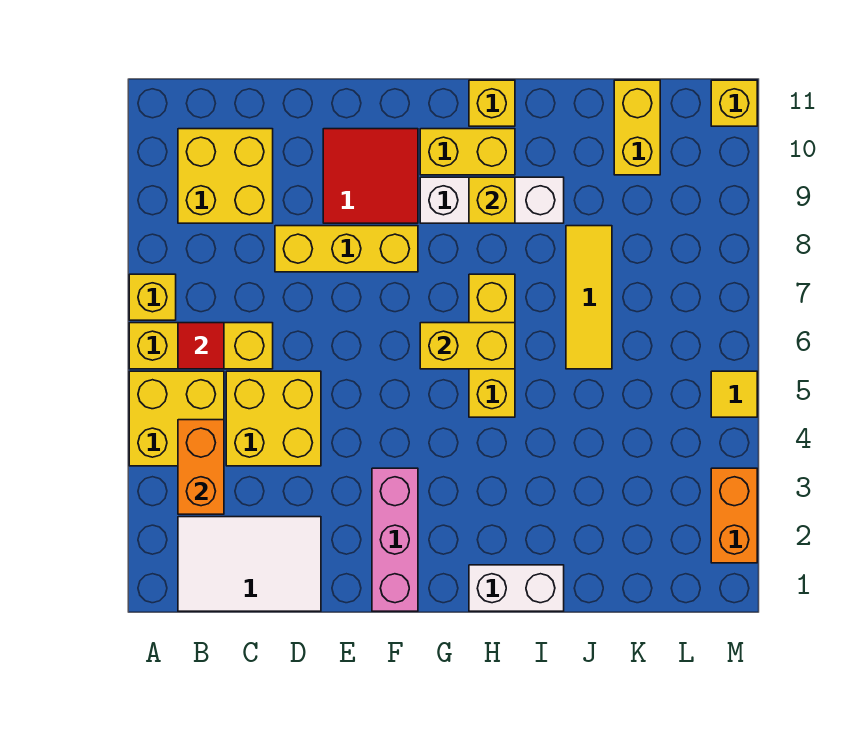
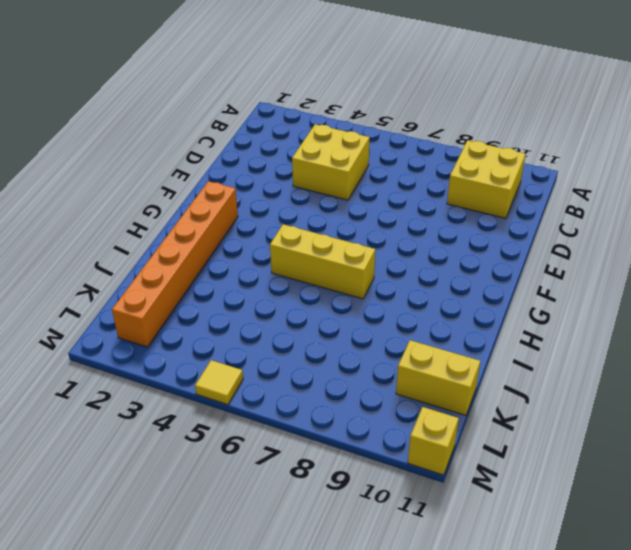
orange brick G2:L2 level 1 -> none
none -> yellow brick A4:B5 level 1
none -> yellow brick A6:C6 level 1
none -> yellow brick A7 level 1

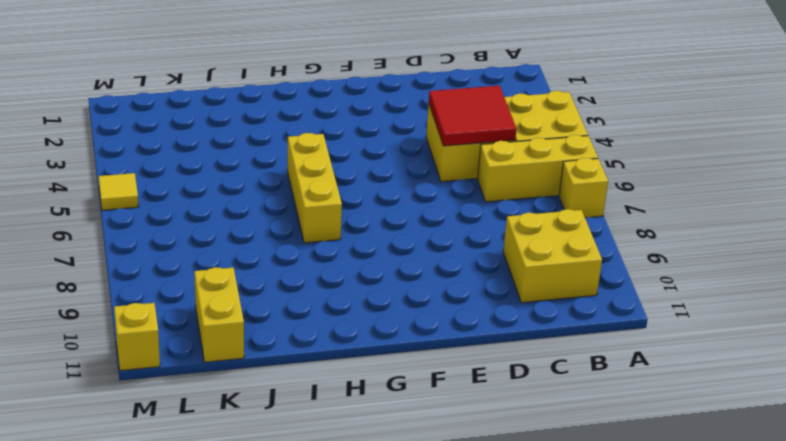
red tile C4:D5 level 2 -> red tile E9:F10 level 1
none -> white tile B1:D2 level 1
none -> yellow brick D8:F8 level 1
none -> pink brick F1:F3 level 1

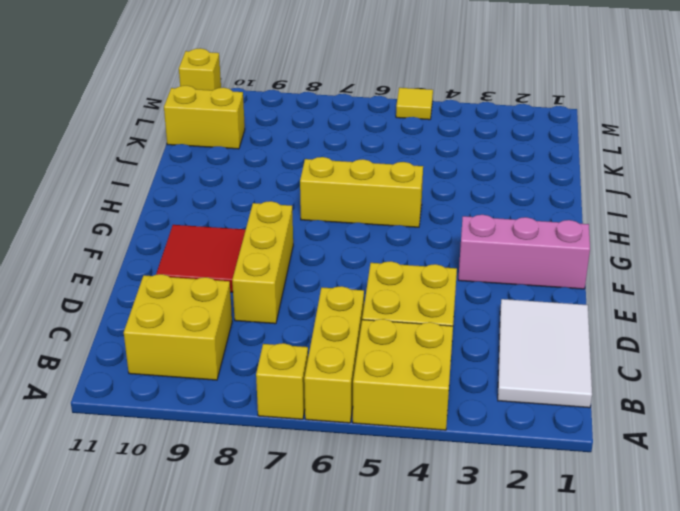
none -> white brick G9:I9 level 1
none -> yellow brick G10:H10 level 1
none -> white brick H1:I1 level 1

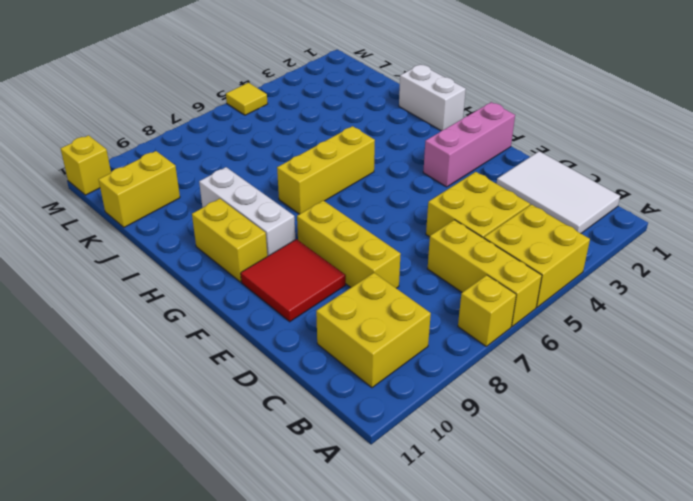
none -> yellow brick H11 level 1
none -> yellow tile J6:J8 level 1
none -> orange brick M2:M3 level 1

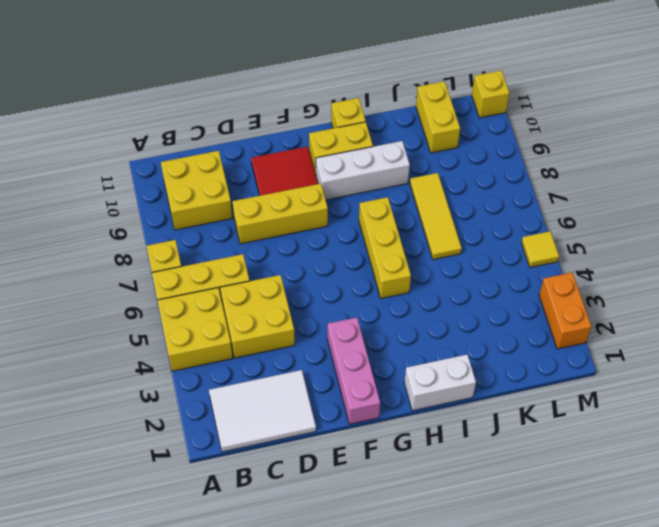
none -> orange brick B3:B4 level 2
none -> red tile B6 level 2
none -> yellow brick G6:H6 level 2

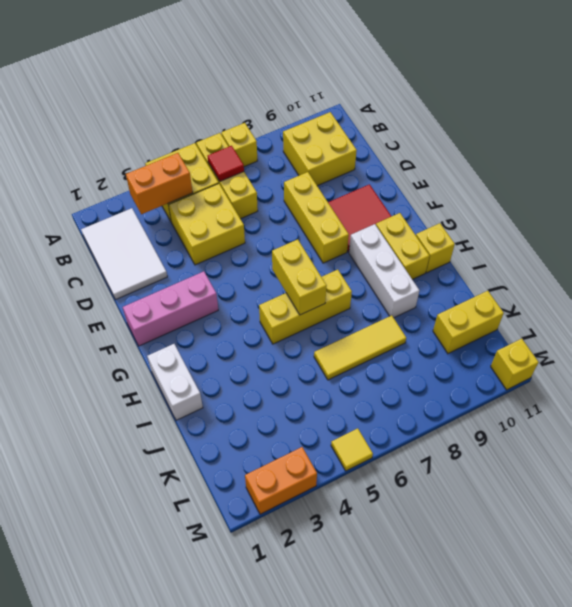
none -> yellow brick H9 level 2

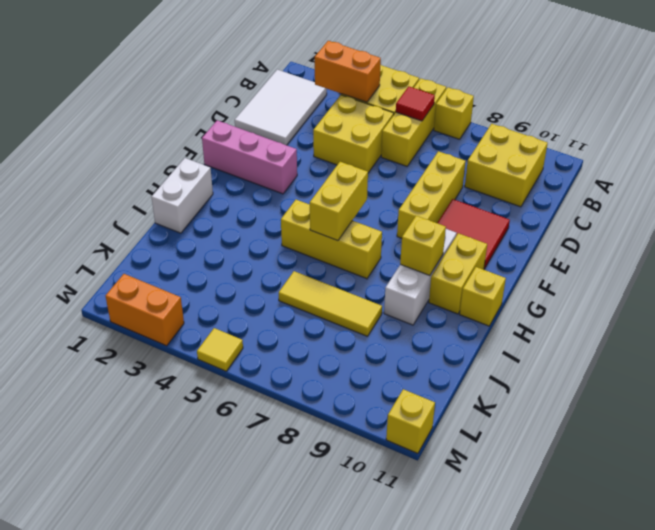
none -> yellow brick K10:K11 level 1

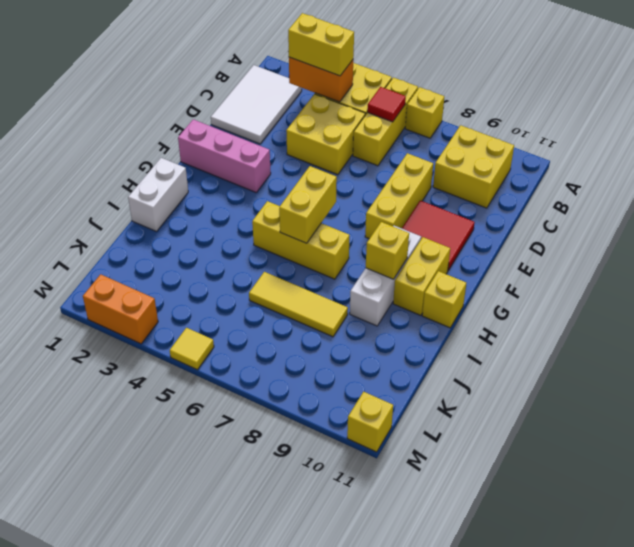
yellow brick B3:B4 level 3 -> yellow brick K10:K11 level 1

